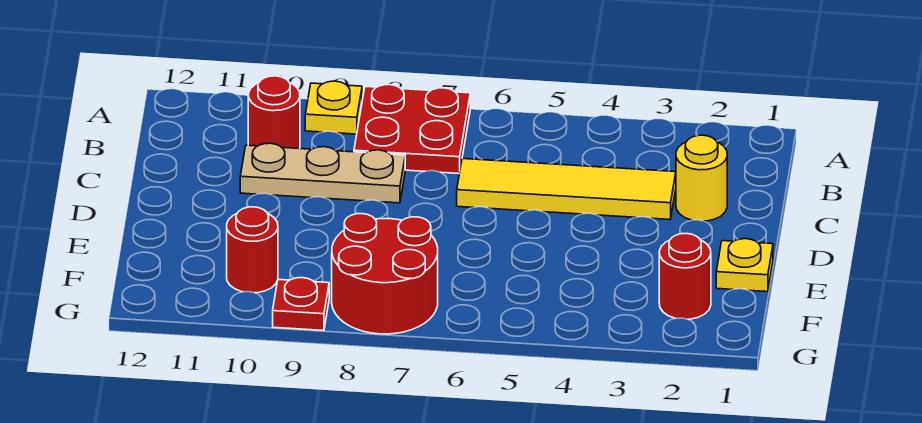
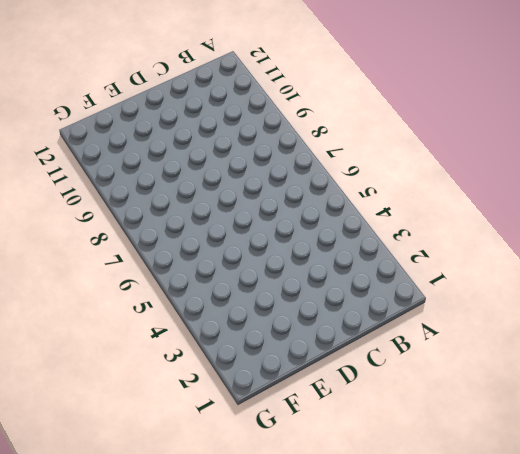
none -> red plate A7:B8 level 1
none -> yellow plate A9 level 1

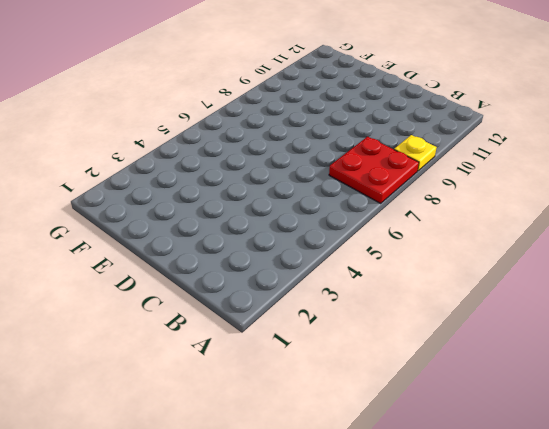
none -> red round brick B10 level 1
none -> yellow round brick C2 level 1

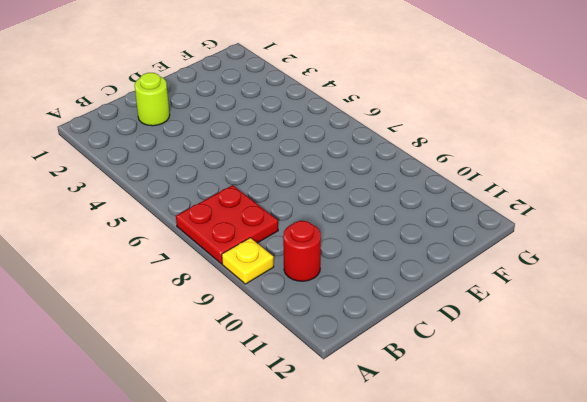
lime round brick C2 level 1 -> yellow round brick C2 level 1
none -> yellow tile C3:C6 level 1
none -> tan plate C8:C10 level 1

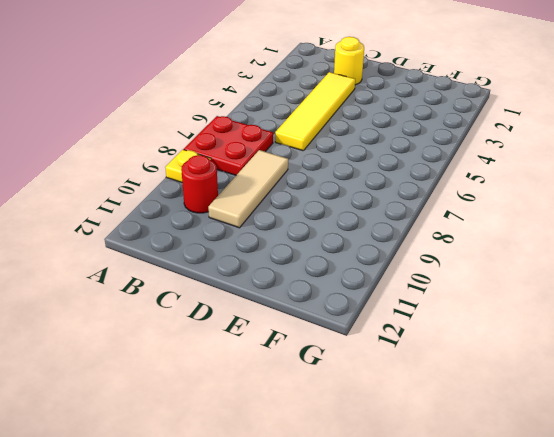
tan tile C8:C10 level 1 -> tan plate C8:C10 level 1
none -> yellow plate E1 level 1
none -> red round brick F2 level 1

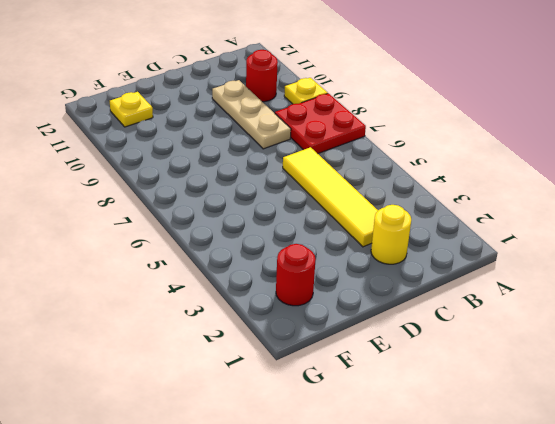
yellow plate F11 level 1 -> yellow plate E1 level 1
none -> red round brick F7:G8 level 1
none -> red round brick F10 level 1

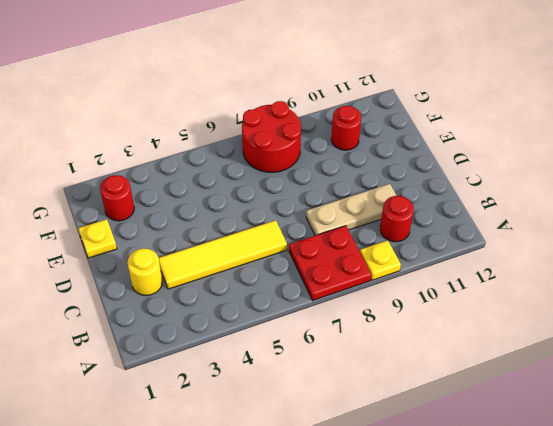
none -> red plate G9 level 1

